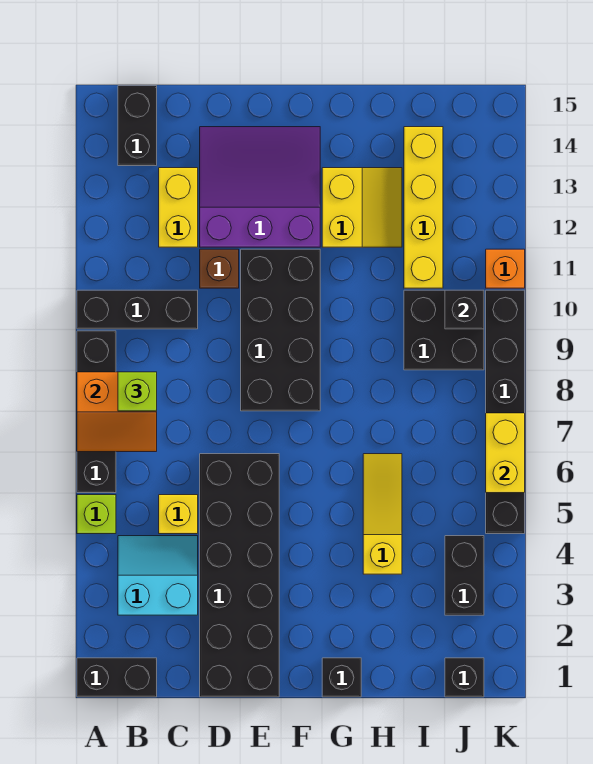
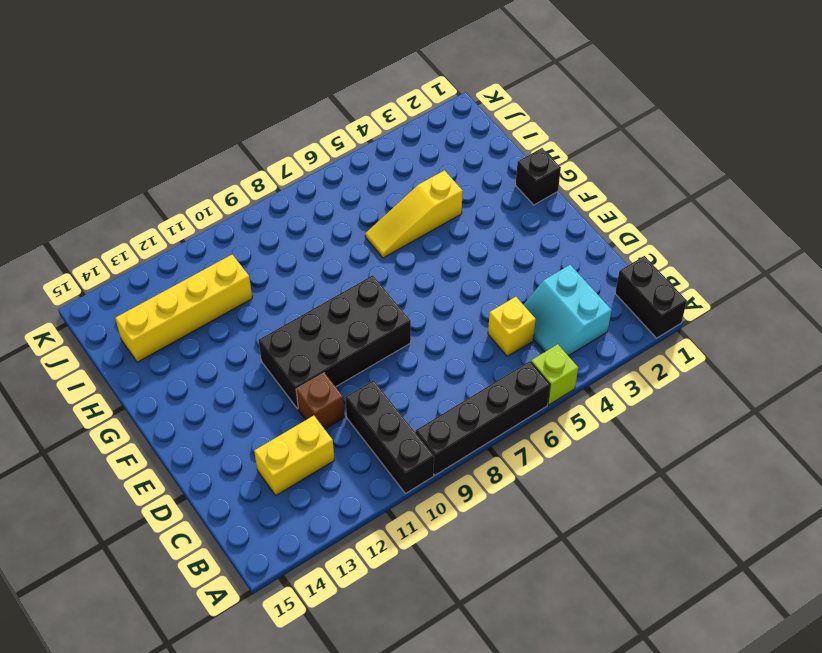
none -> black brick B14:B15 level 1
none -> black brick D1:E6 level 1
none -> purple slope D12:F14 level 1 top 12

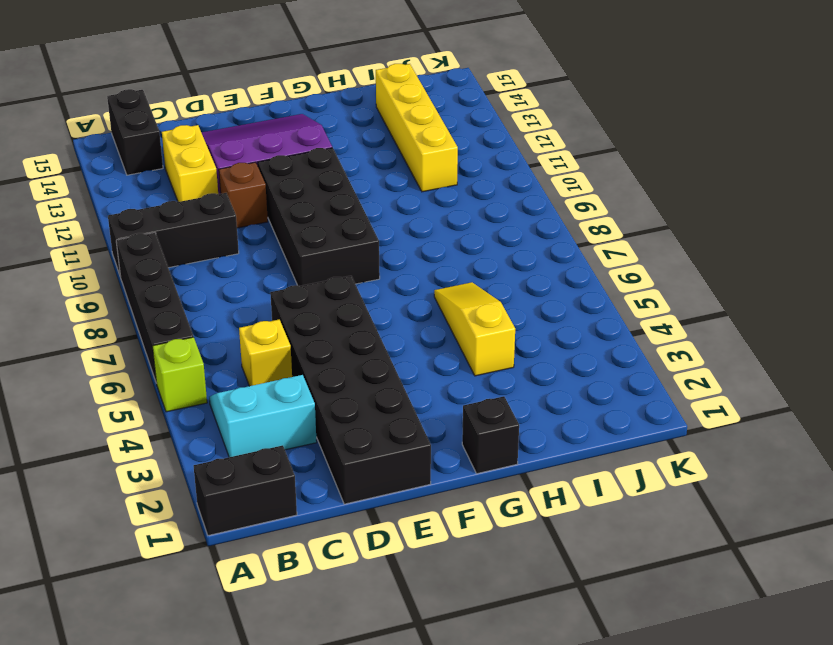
none -> yellow slope G12:H13 level 1 top G
none -> black brick I9:J10 level 1
none -> black brick J1 level 1

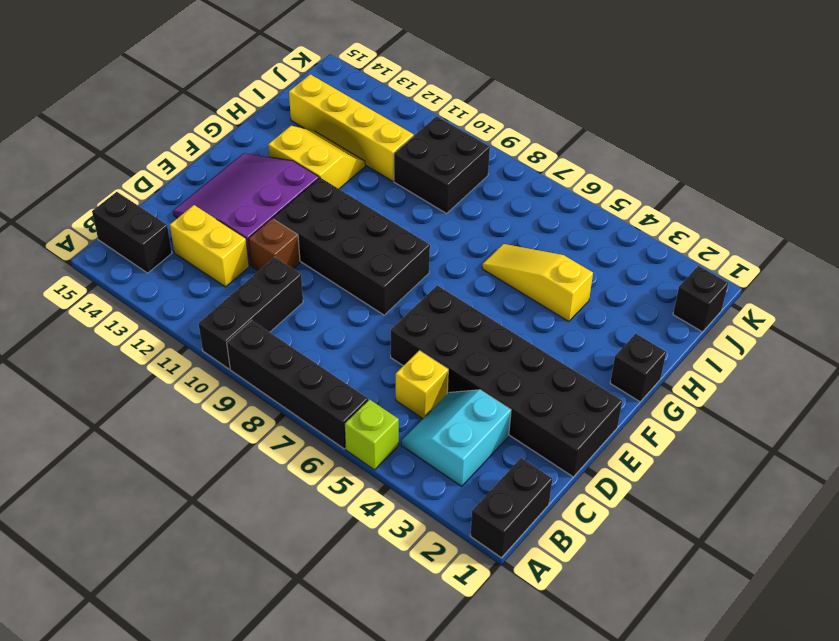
none -> black brick J3:J4 level 1
none -> black brick K5:K10 level 1
none -> orange brick K11 level 1

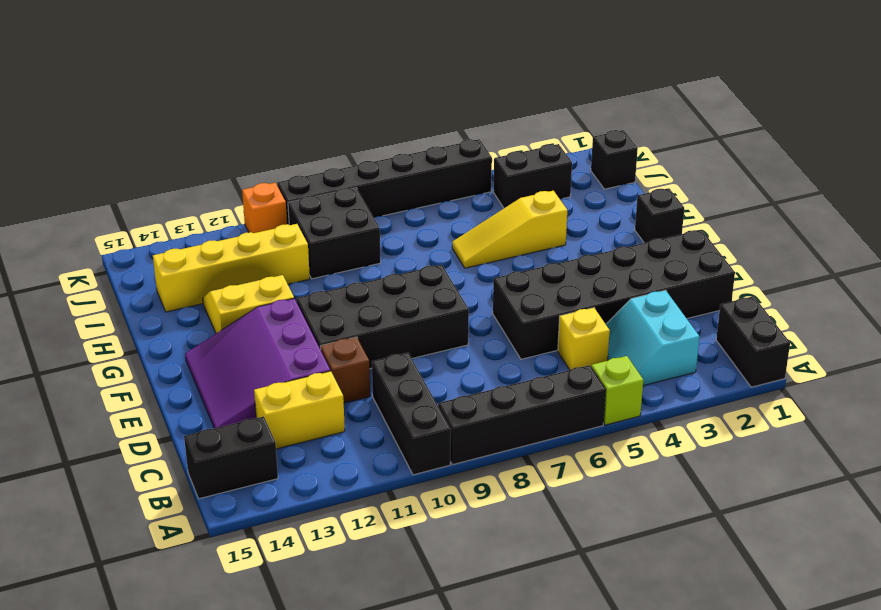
none -> orange slope A7:B8 level 2 top 8
none -> black brick J10 level 2
none -> yellow brick K6:K7 level 2

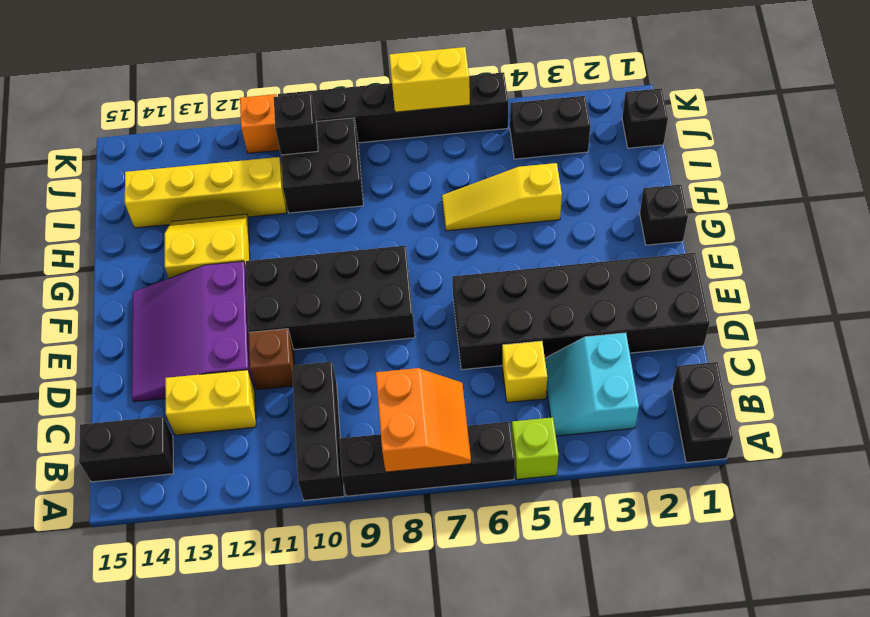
none -> lime brick B8 level 3

